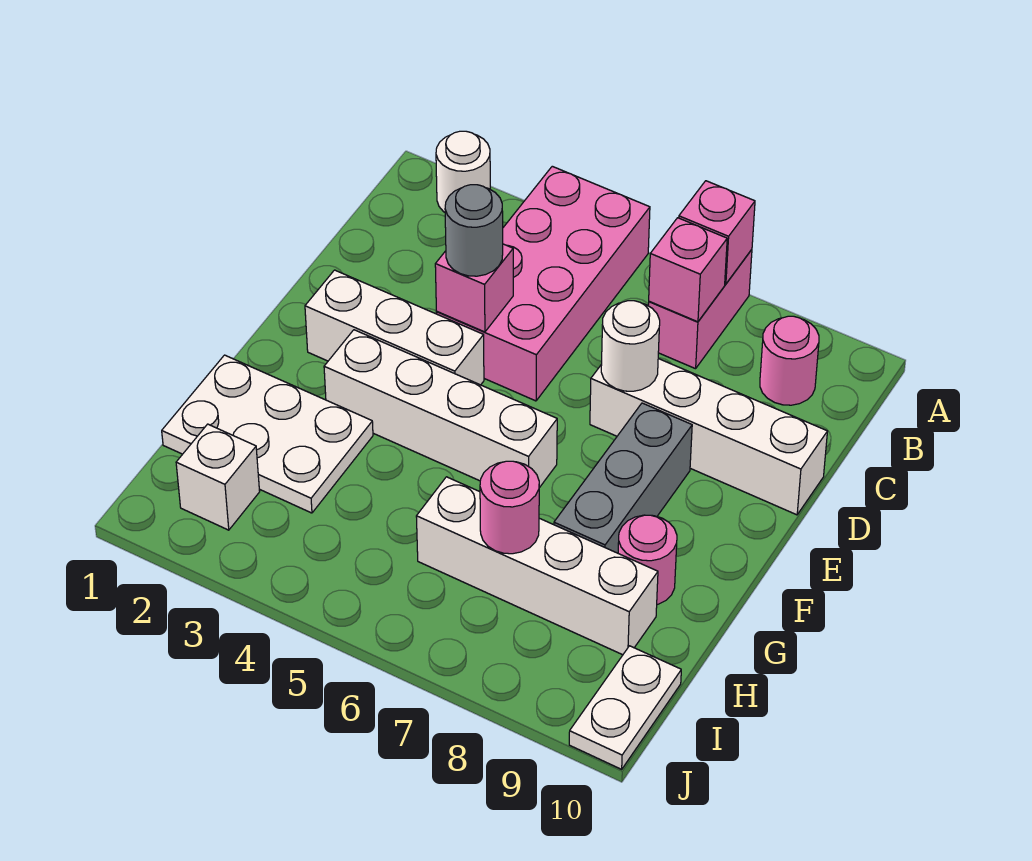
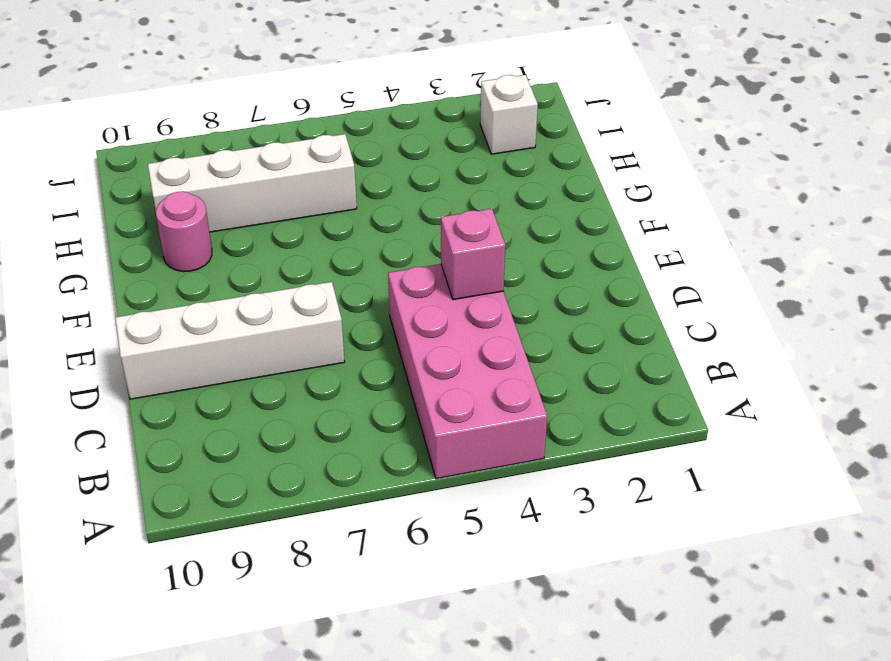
none -> white round brick A2 level 1
none -> pink brick A7:B7 level 1
none -> pink round brick B9 level 1

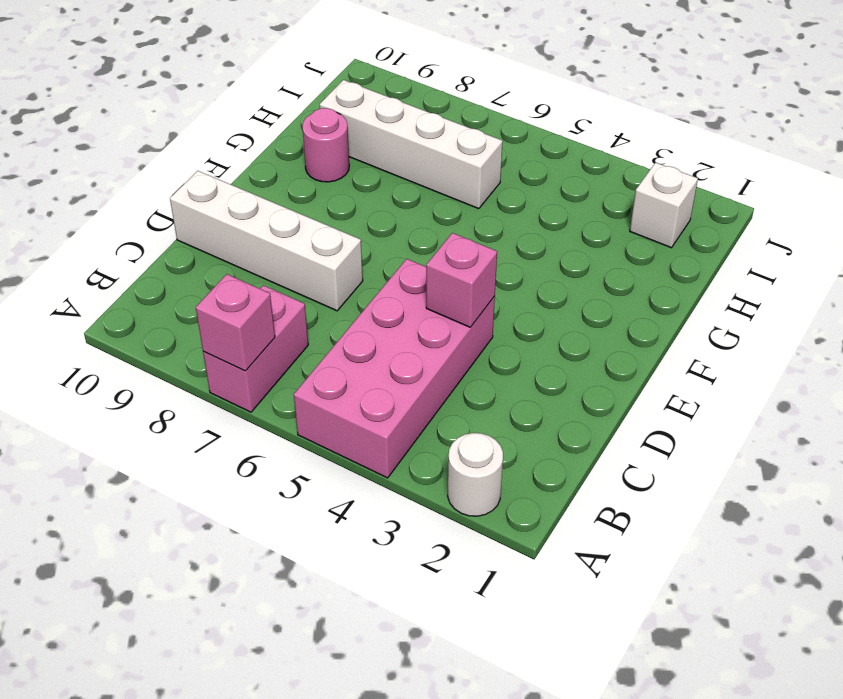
none -> pink round brick B9 level 1
none -> white brick E2:E4 level 1
none -> grey brick E8:G8 level 1

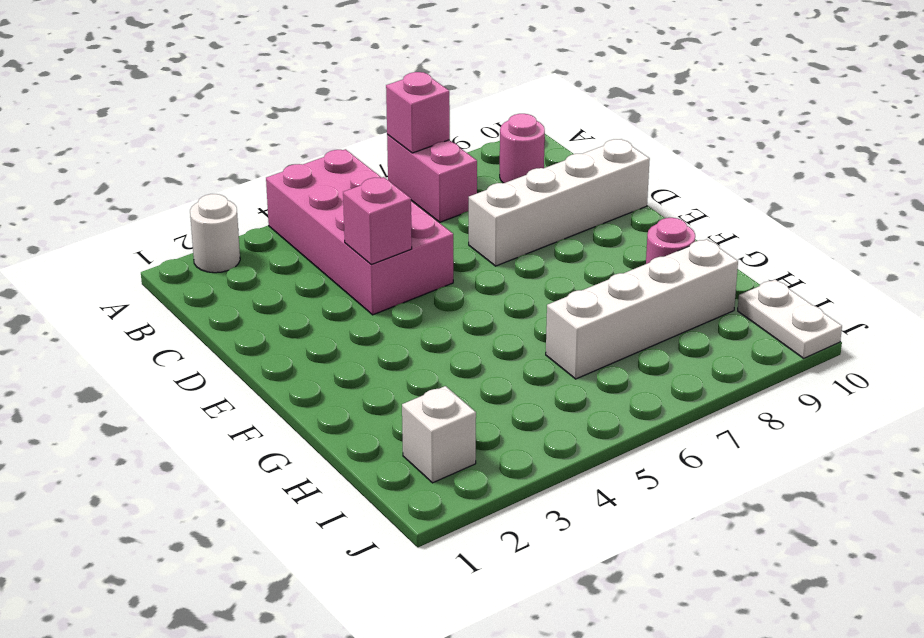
none -> white brick E2:E4 level 1
none -> grey brick E8:G8 level 1
none -> white brick F3:F6 level 1

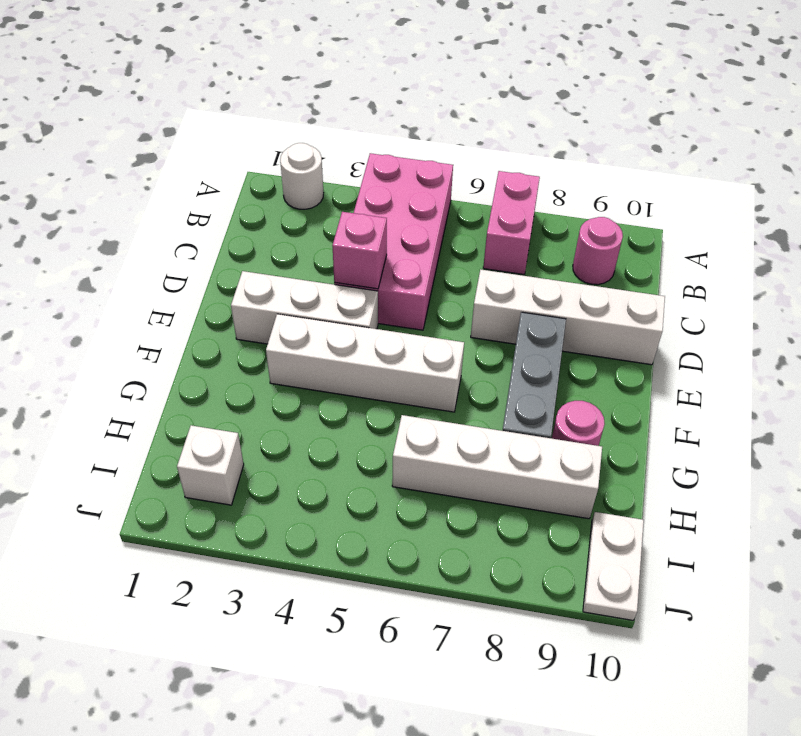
none -> white plate G1:H3 level 1
none -> pink brick A7 level 2
none -> pink brick B7 level 2

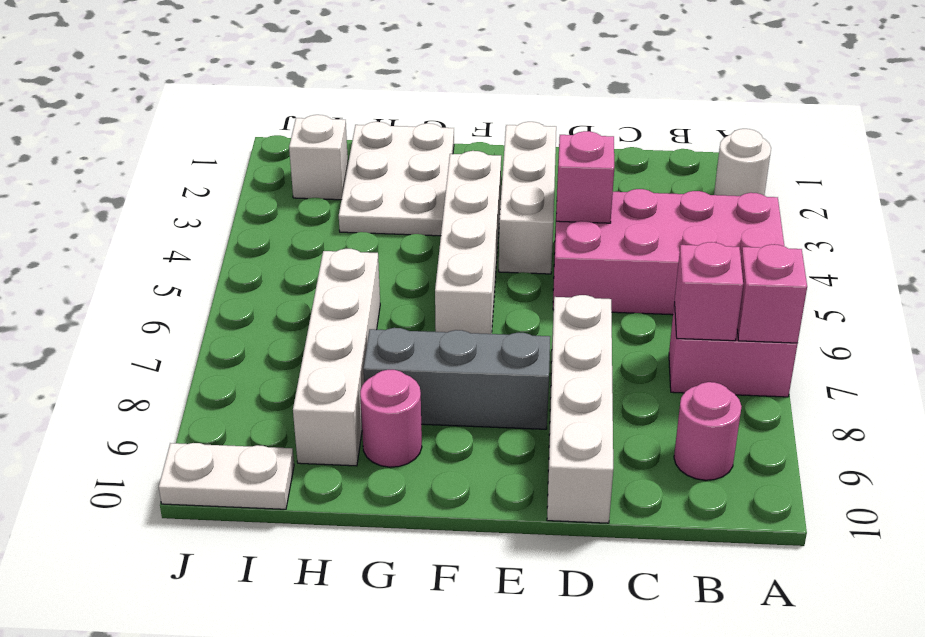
none -> white round brick D7 level 2
none -> pink round brick H7 level 2
none -> grey round brick D4 level 3

